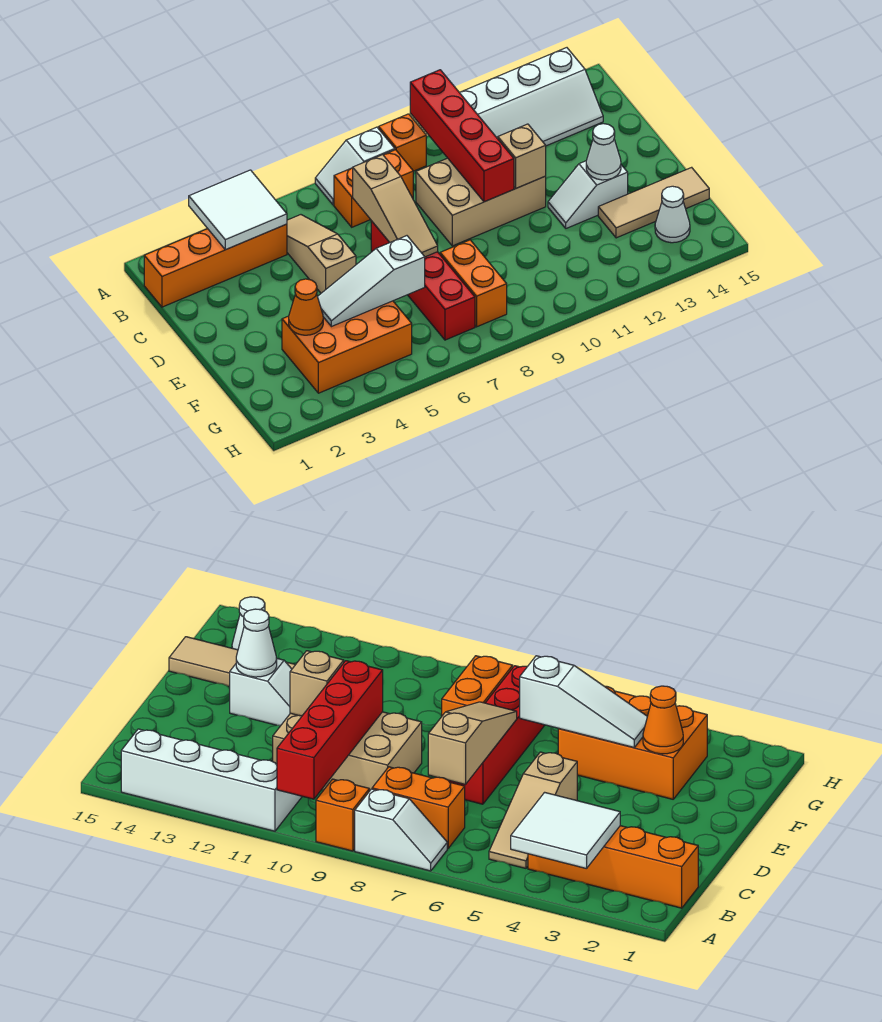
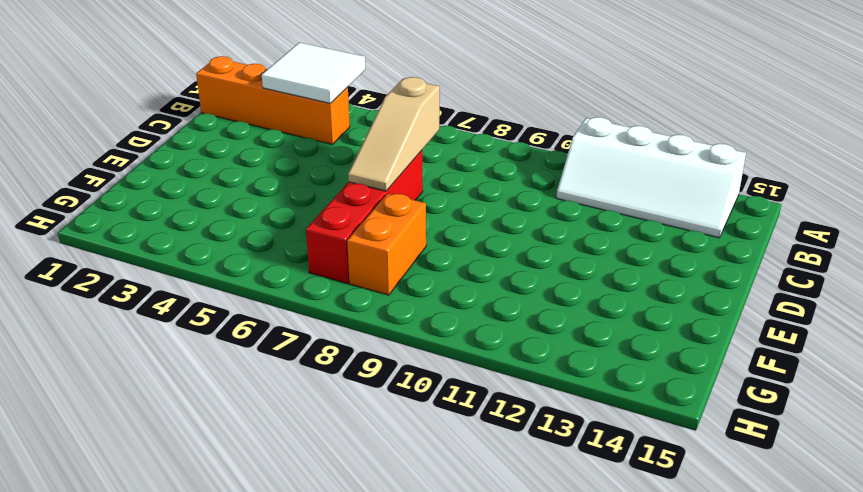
none -> white slope A7:A8 level 1 top 8
none -> orange brick A9 level 1
none -> tan slope B5:D5 level 1 top D

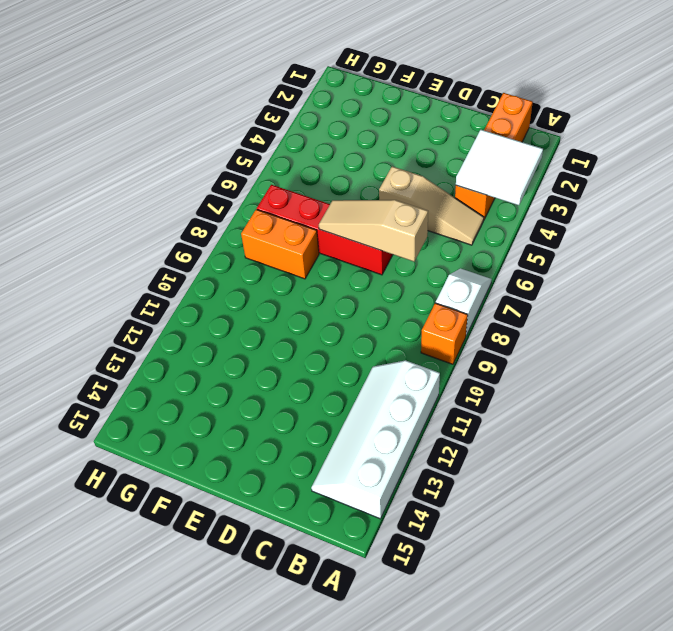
none -> orange brick B7:B8 level 1
none -> tan brick C9:D11 level 1
none -> white slope E12:E13 level 1 top 13

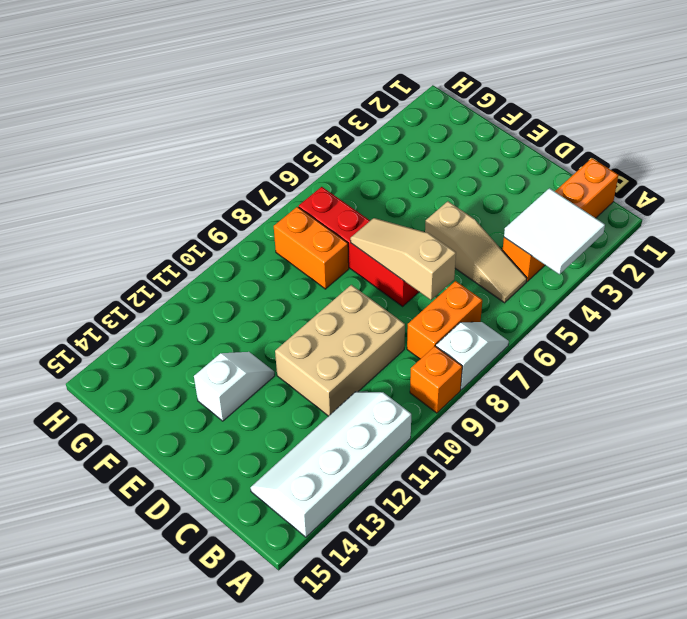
none -> orange brick F3:G5 level 1
none -> tan tile F13:F15 level 1
none -> white cone G14 level 1

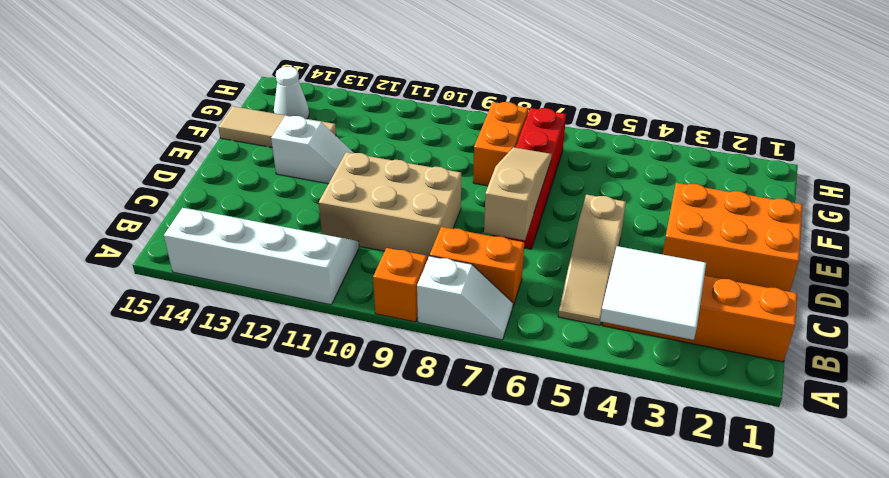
orange brick D1:E3 level 1 -> orange brick F3:G5 level 1
none -> red brick A10:D10 level 2
none -> tan brick D11 level 2
none -> white cone E13 level 2

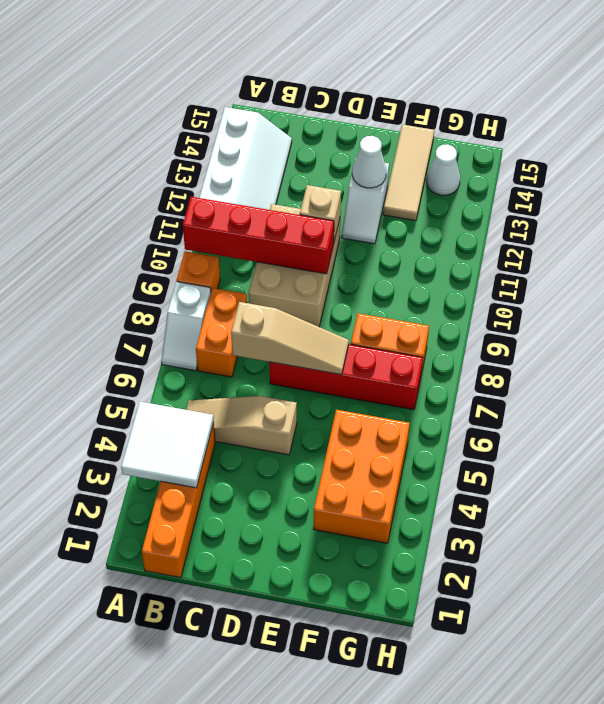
none -> orange cone F3 level 2
none -> white slope F4:F6 level 2 top 6

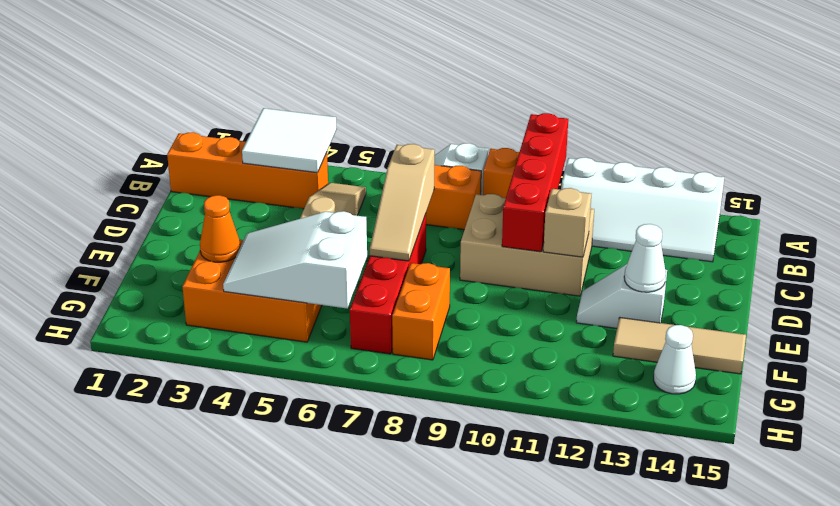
white slope F4:G6 level 2 top 6 -> white slope F4:F6 level 2 top 6

